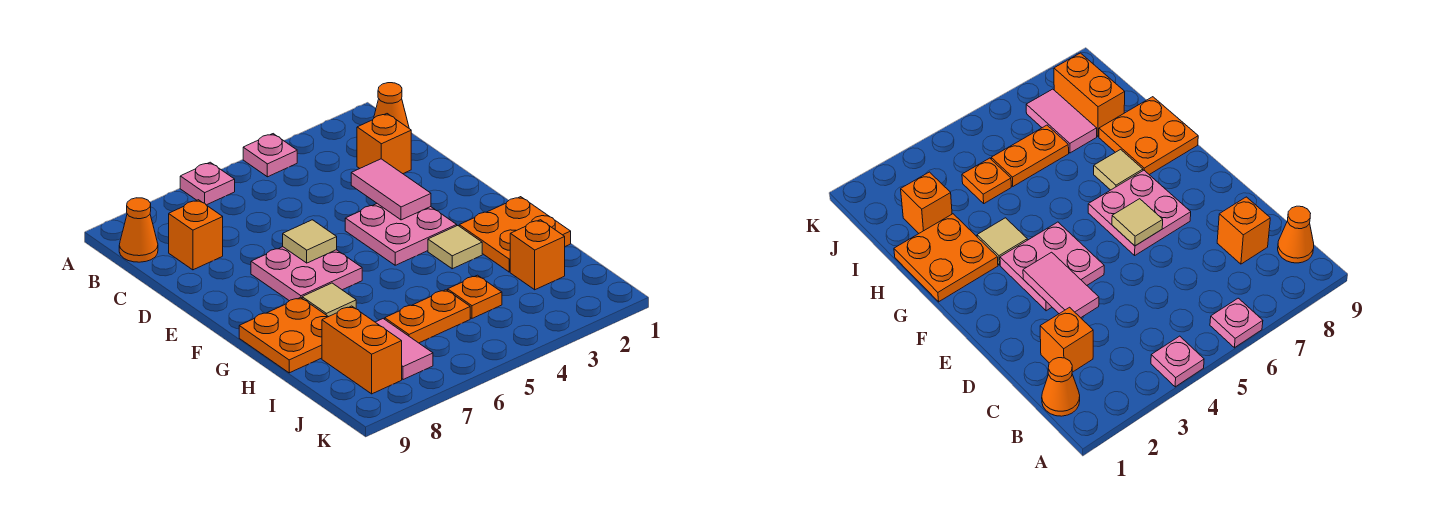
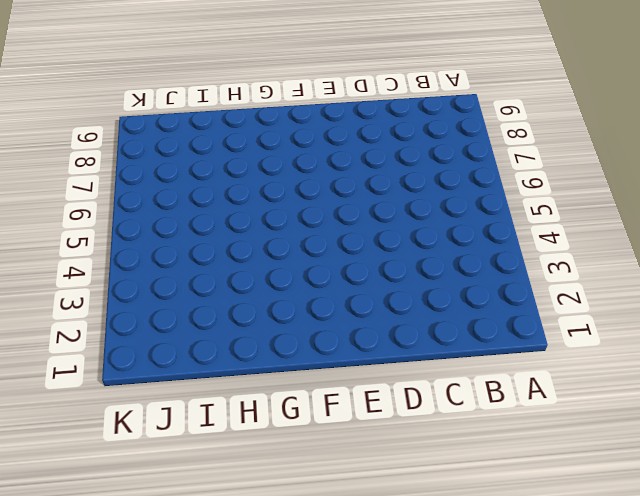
none -> pink plate A4 level 1
none -> pink plate A6 level 1
none -> orange cone B1 level 1

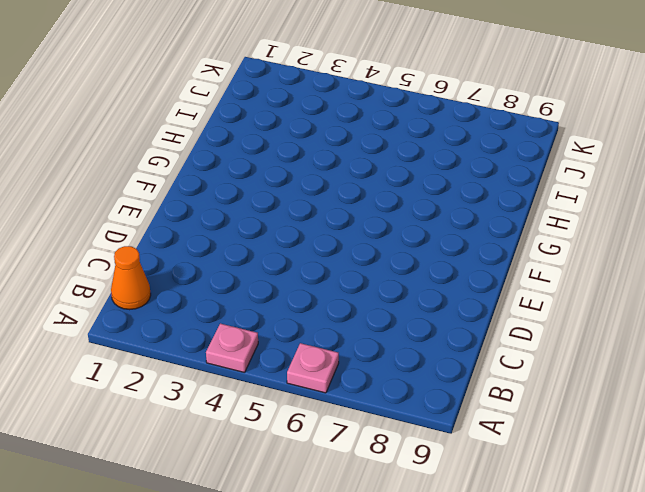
none -> orange cone B9 level 1
none -> orange brick C2 level 1
none -> orange brick C8 level 1

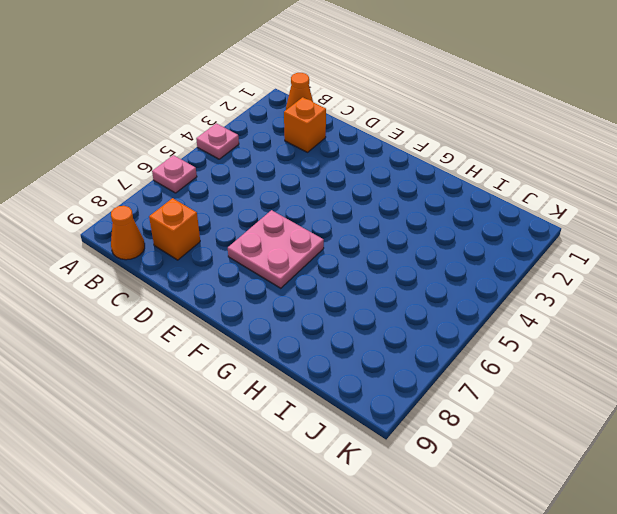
none -> pink plate E3:F4 level 1
none -> orange plate G1:H2 level 1
none -> tan tile G3 level 1

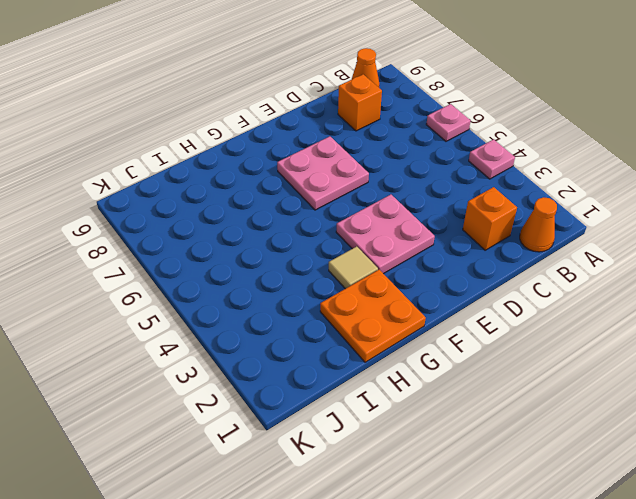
none -> tan tile G7 level 1
none -> orange plate G8:H9 level 1
none -> orange brick I2 level 1

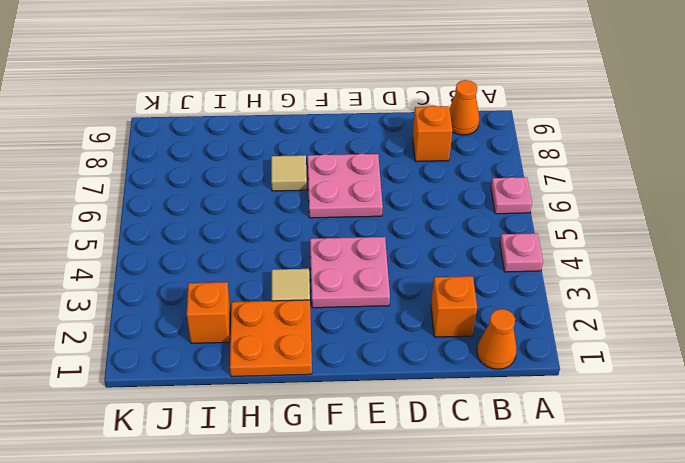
none -> orange plate G8:H9 level 1
none -> orange plate I4 level 1
none -> orange plate I5:I6 level 1

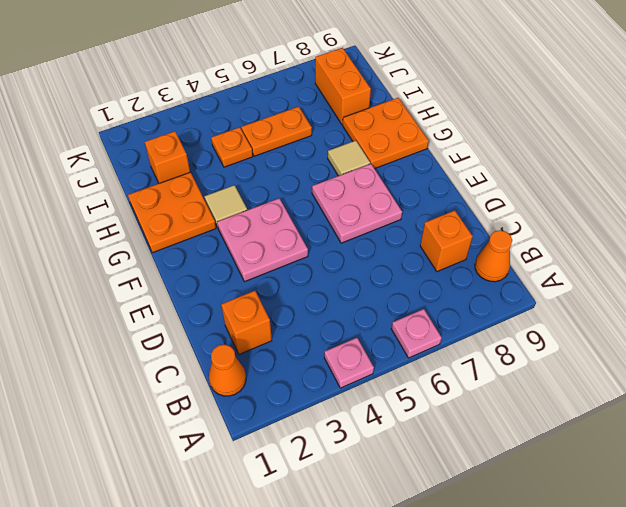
none -> pink tile I7:J7 level 1
none -> pink tile D3:E3 level 2
none -> tan tile E6 level 2

